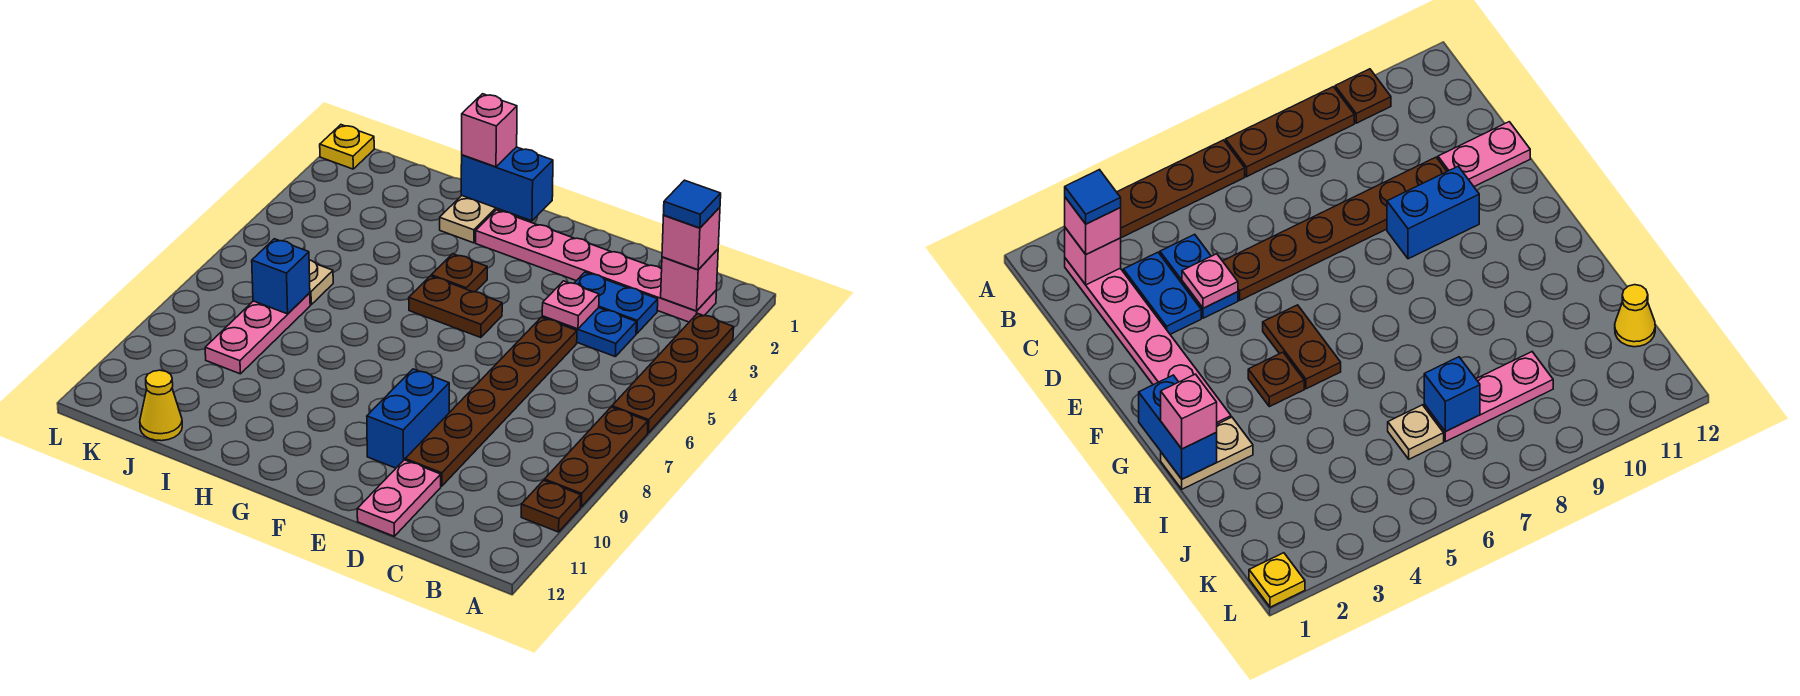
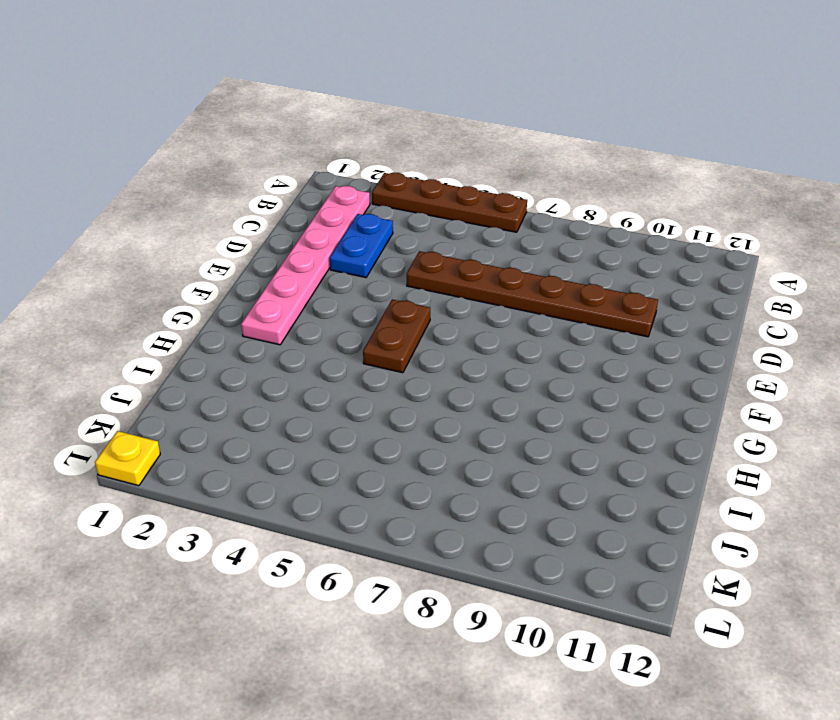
none -> brown plate A7:A9 level 1
none -> brown plate A10 level 1
none -> blue plate C4:D4 level 1

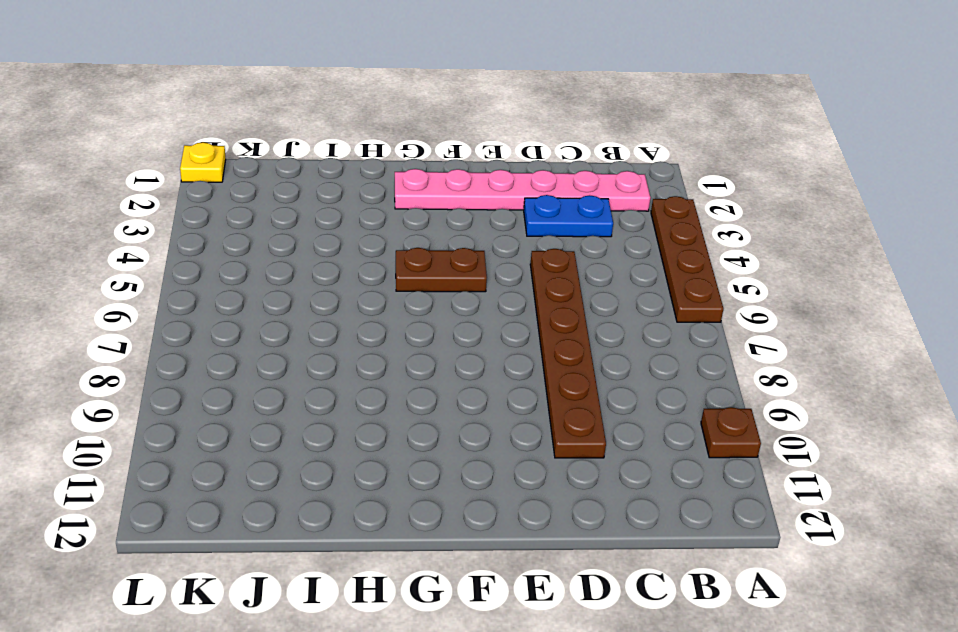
none -> brown plate A7:A9 level 1
none -> blue plate C4:D4 level 1
none -> pink plate D11:D12 level 1

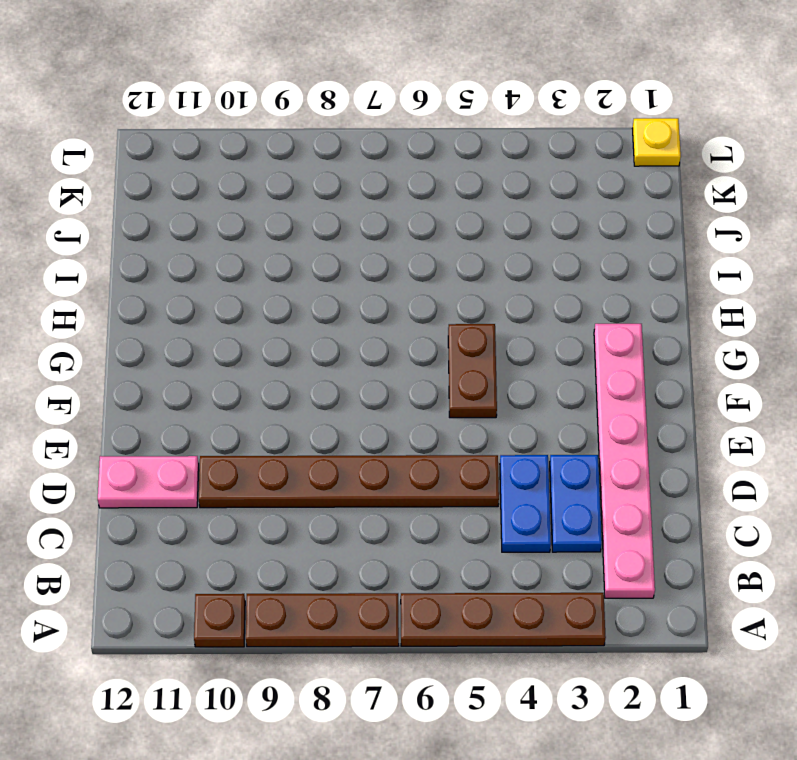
none -> blue brick E9:E10 level 1
none -> brown plate G4 level 1
none -> tan plate H1:H2 level 1

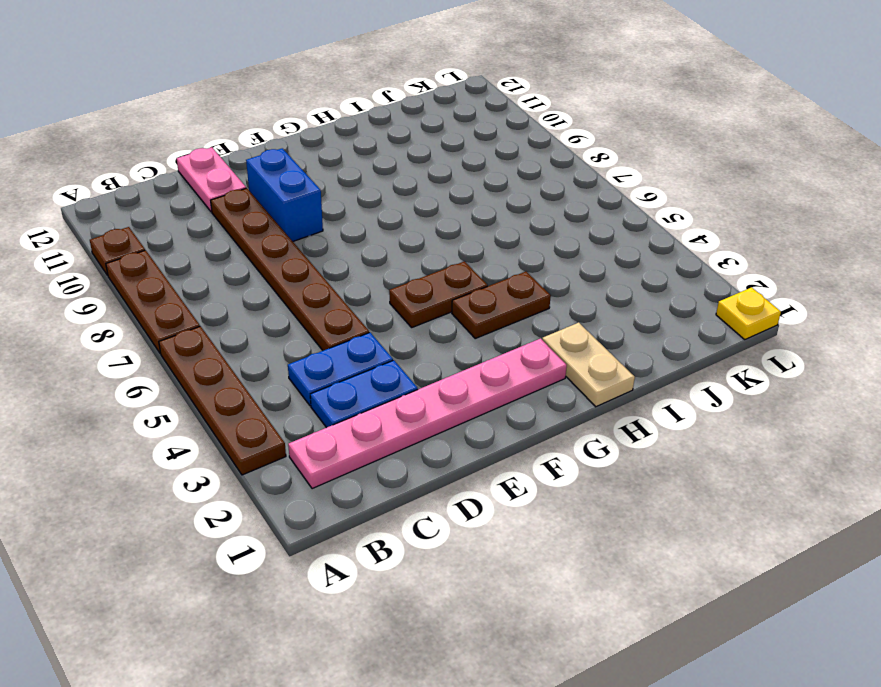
brown plate G4:H4 level 1 -> brown plate G4 level 1
none -> tan plate J6 level 1
none -> pink plate J7:J9 level 1
none -> yellow cone J12 level 1

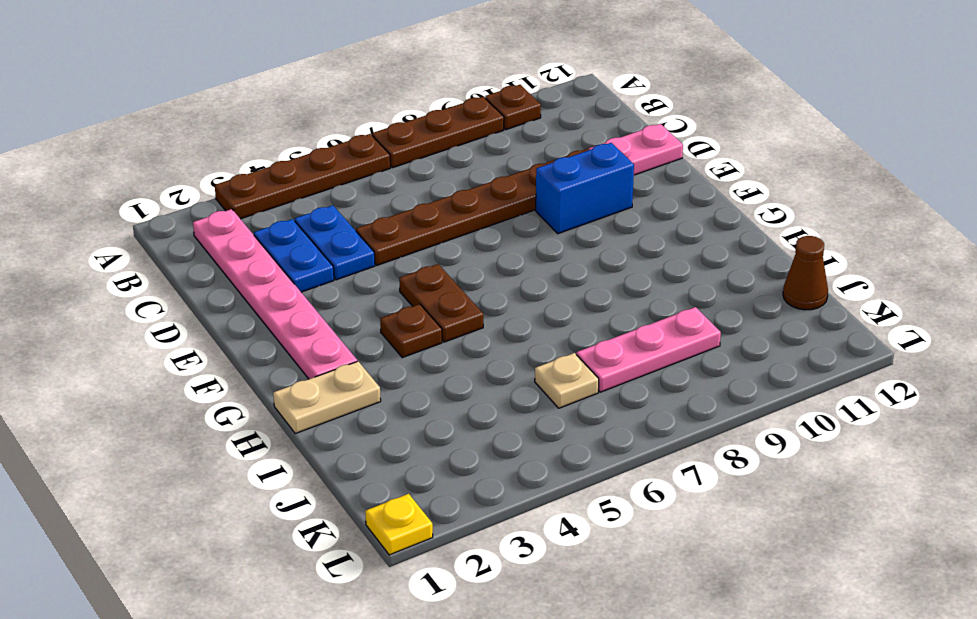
brown cone J12 level 1 -> yellow cone J12 level 1
none -> pink brick B2 level 2
none -> pink plate D4 level 2
none -> blue brick G1:H1 level 2

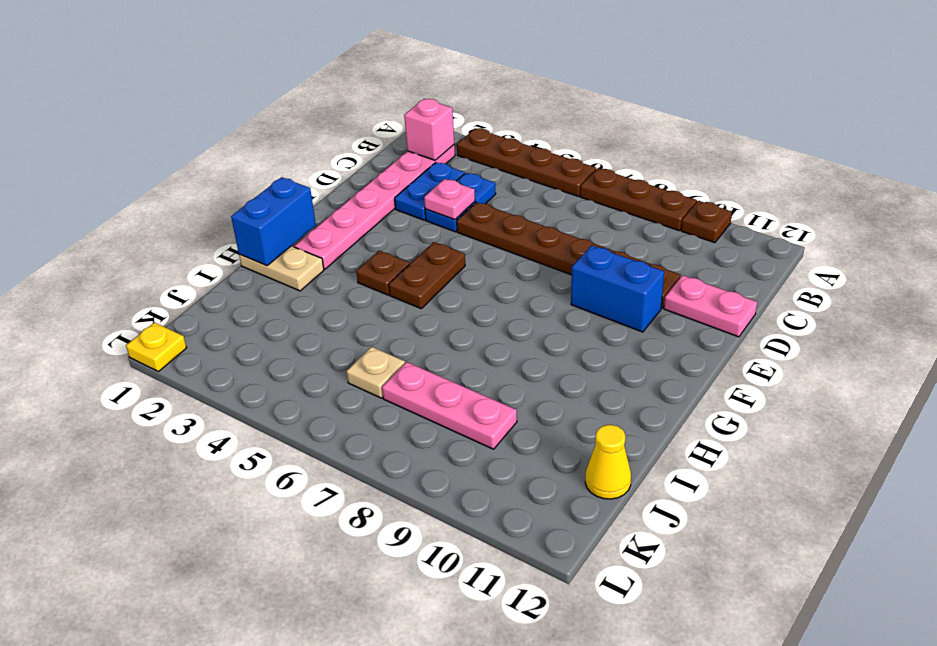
none -> blue brick J7 level 2
none -> pink brick B2 level 3
none -> pink brick H1 level 3

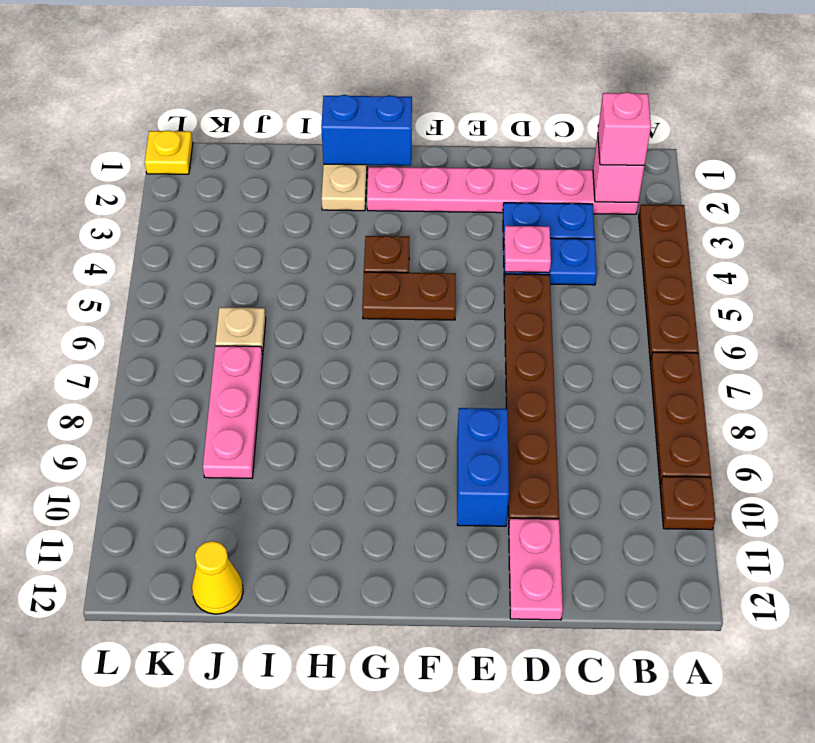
none -> blue brick J7 level 2
none -> pink brick H1 level 3
none -> blue tile B2 level 4

